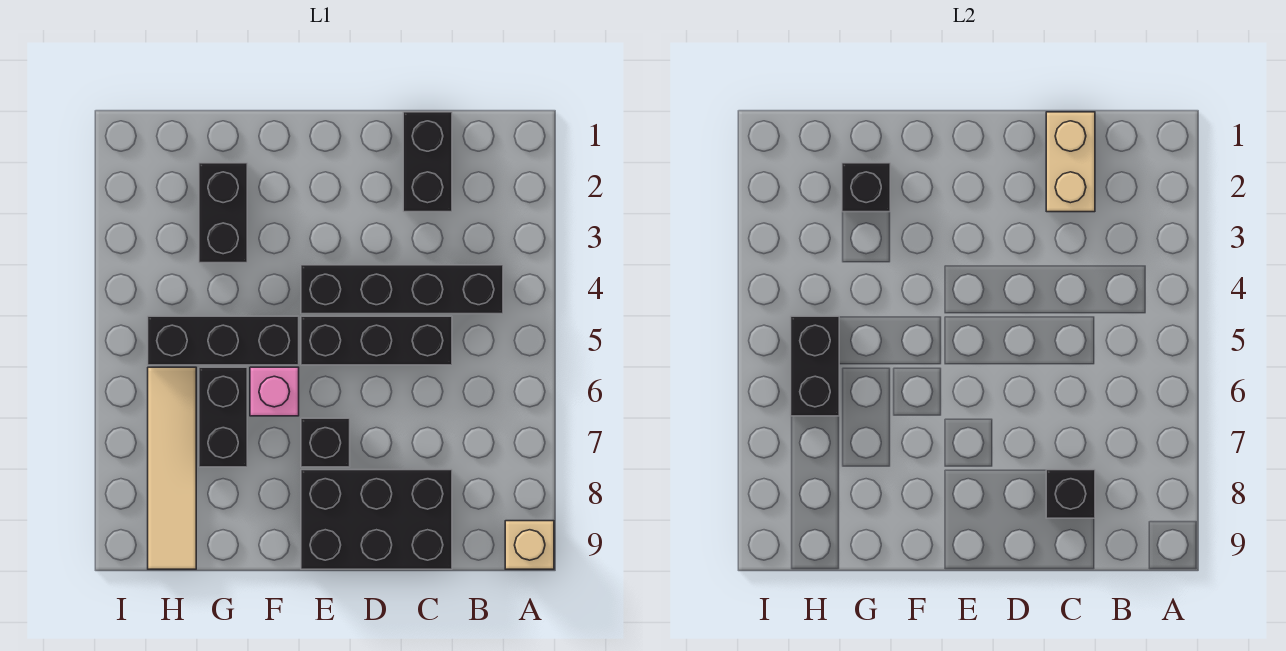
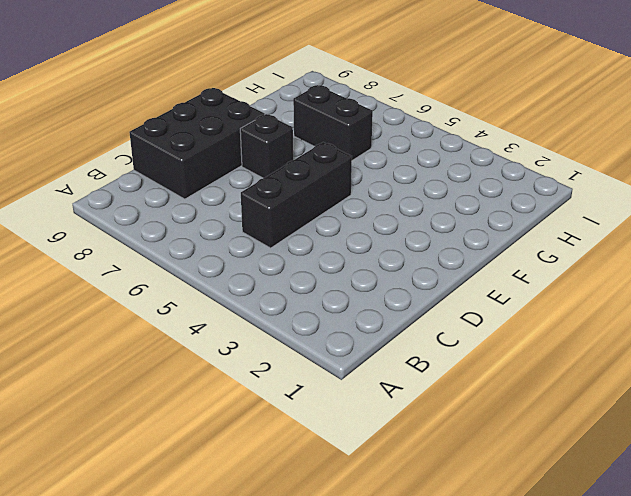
none -> tan brick A9 level 1
none -> black brick B4:E4 level 1
none -> black brick C1:C2 level 1

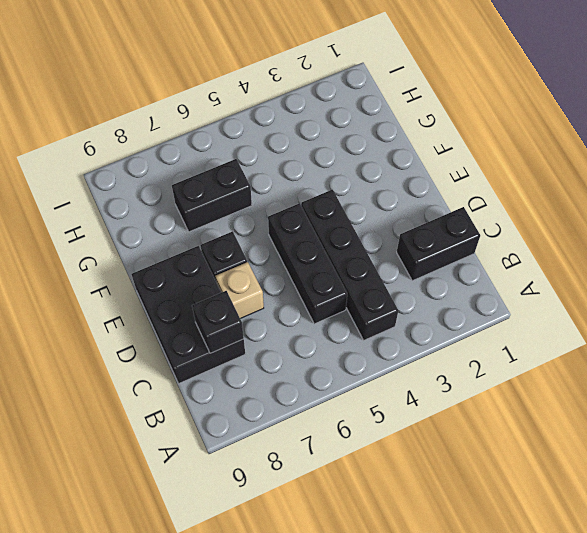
tan brick D7 level 1 -> tan brick A9 level 1
none -> black brick F5:H5 level 1
none -> pink brick F6 level 1
none -> black brick G2:G3 level 1

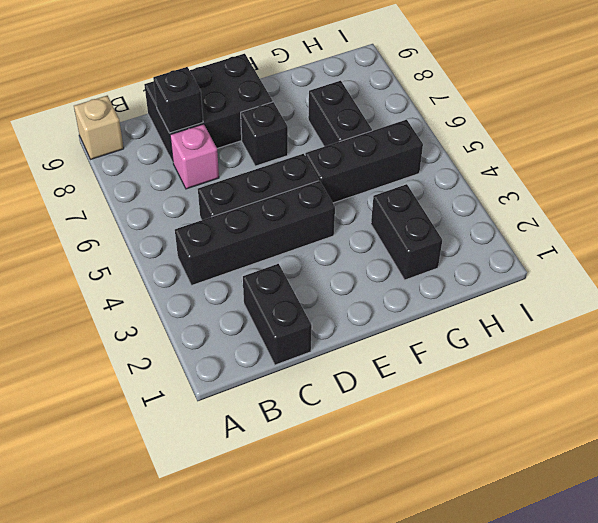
pink brick C7 level 1 -> pink brick F6 level 1
none -> tan tile H6:H9 level 1
none -> tan brick C1:C2 level 2
none -> black brick G2 level 2

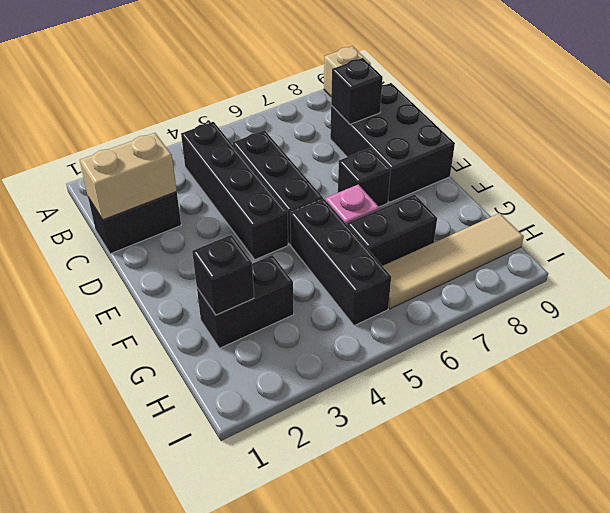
none -> black brick H5:H6 level 2

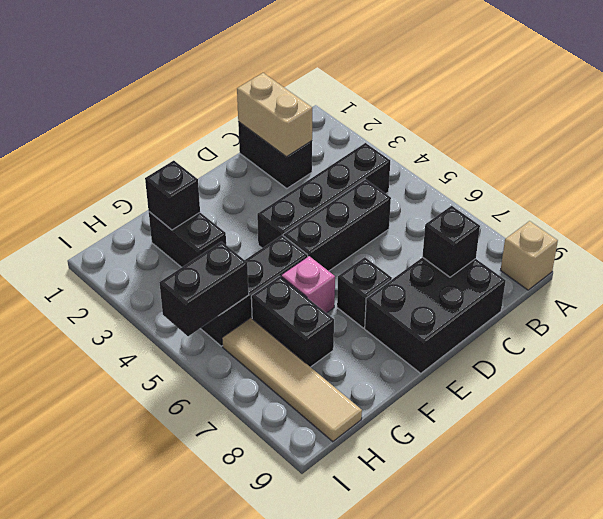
black brick H5:I5 level 2 -> black brick H5:H6 level 2

